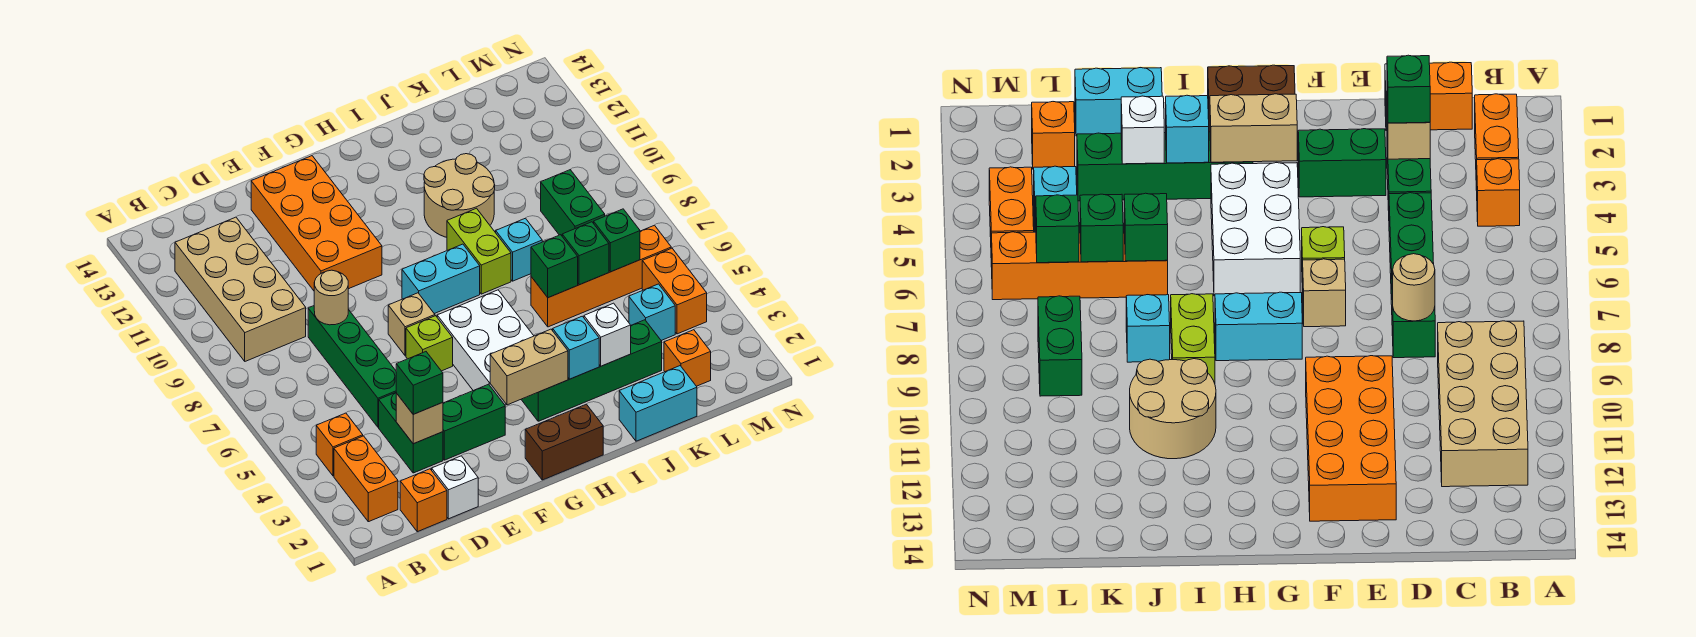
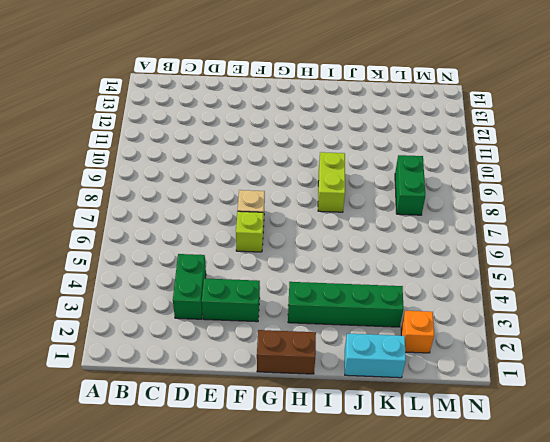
none -> orange brick B2:B3 level 1
none -> orange brick B4 level 1
none -> tan brick B9:C12 level 1
none -> orange brick C1 level 1

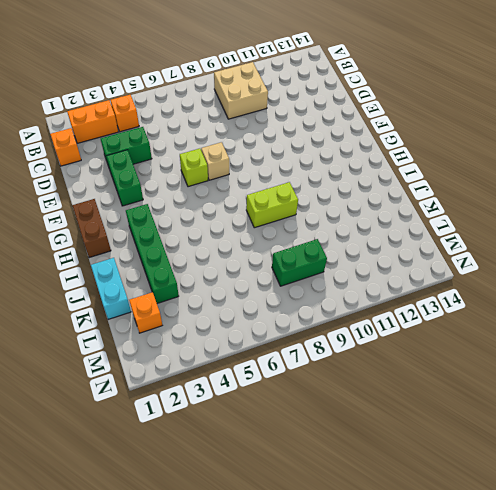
tan brick B9:C10 level 1 -> tan brick B9:C12 level 1
none -> white brick D1 level 1
none -> green brick D5:D8 level 1
none -> orange brick E10:F13 level 1
none -> white brick G4:H6 level 1

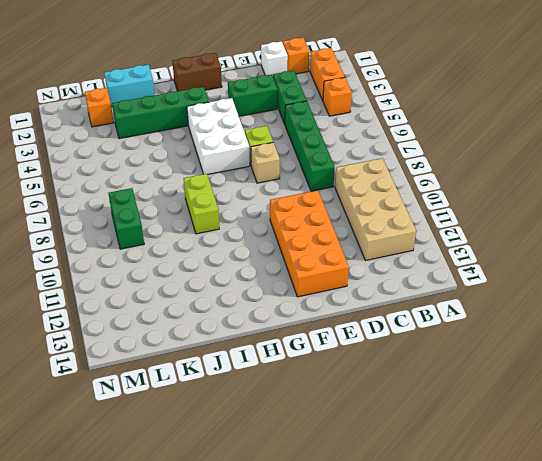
none -> cyan brick G8:H8 level 1
none -> tan round brick I10:J11 level 1
none -> orange brick J6:M6 level 1
none -> cyan brick J8 level 1

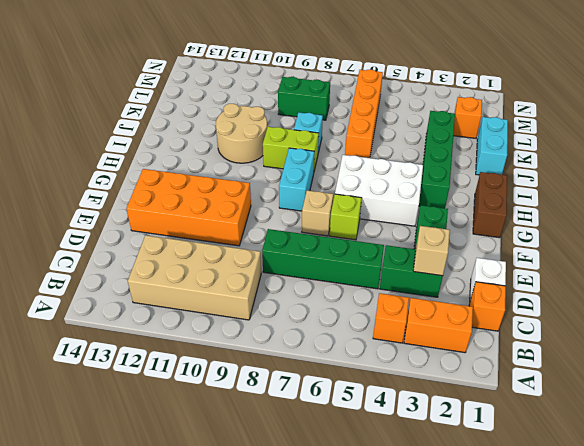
none -> cyan brick L4 level 1
none -> orange brick M4:M5 level 1
none -> tan round brick D8 level 2
none -> tan brick G3:H3 level 2

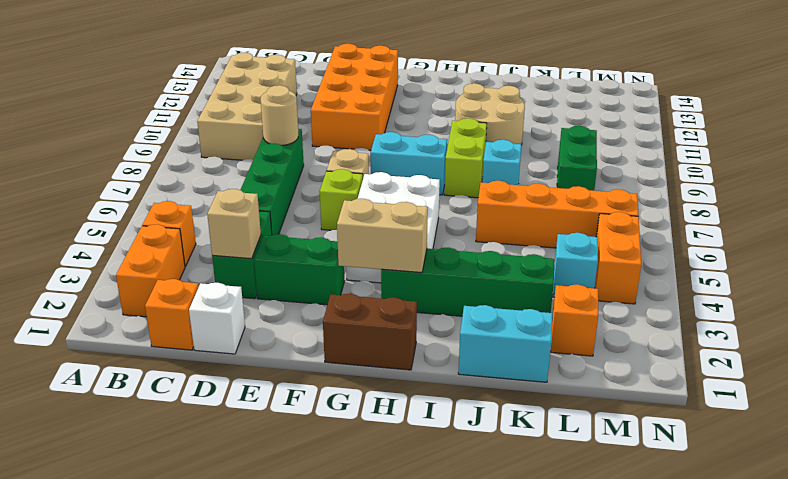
none -> cyan brick I3 level 2
none -> white brick J3 level 2
none -> green brick J6 level 2
none -> green brick K6 level 2

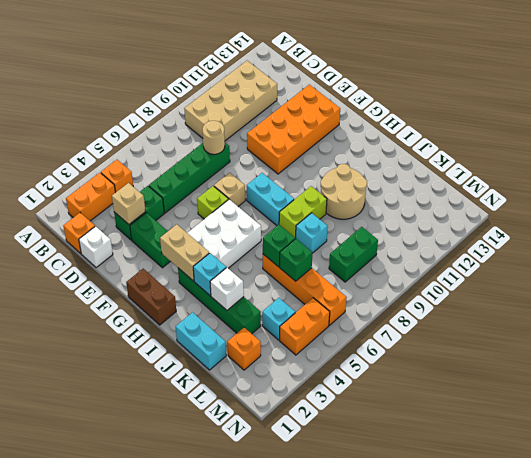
none -> green brick L6 level 2
none -> green brick D3 level 3

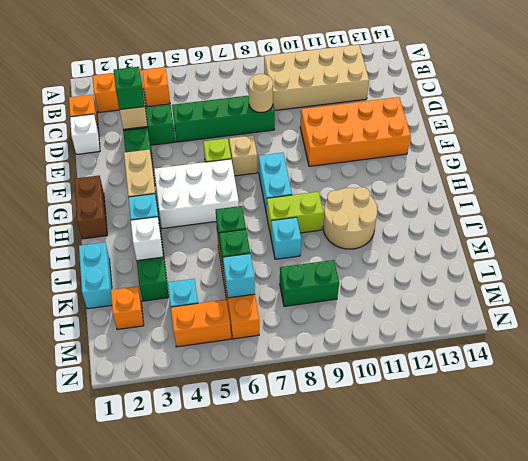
cyan brick L6 level 2 -> green brick L6 level 2

